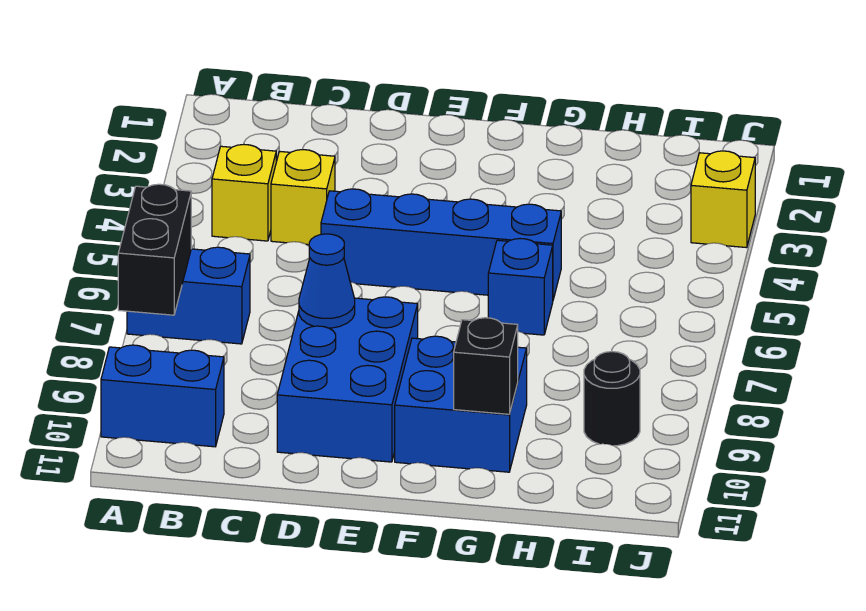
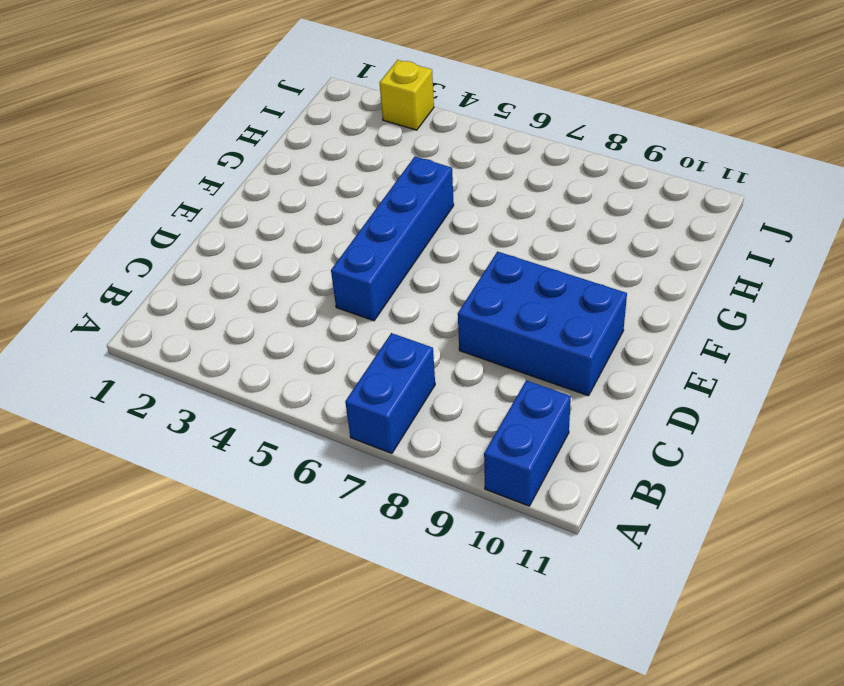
none -> yellow brick B4 level 1
none -> yellow brick C4 level 1
none -> blue brick F9:G10 level 1

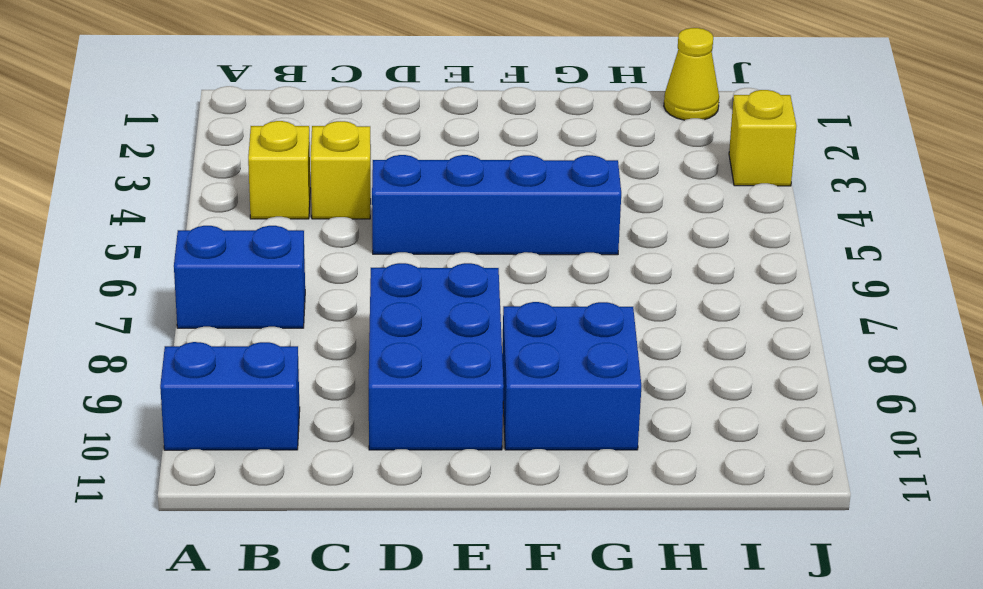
yellow cone I1 level 1 -> none
none -> blue brick G6 level 1
none -> black round brick I9 level 1
none -> black brick A7:A8 level 2

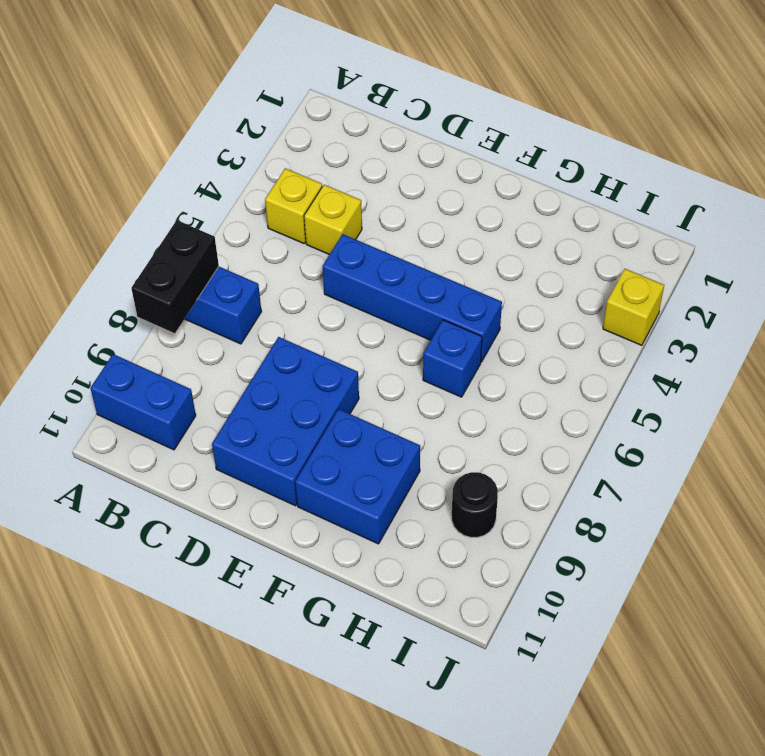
none -> blue cone D8 level 2
none -> black brick G10 level 2

